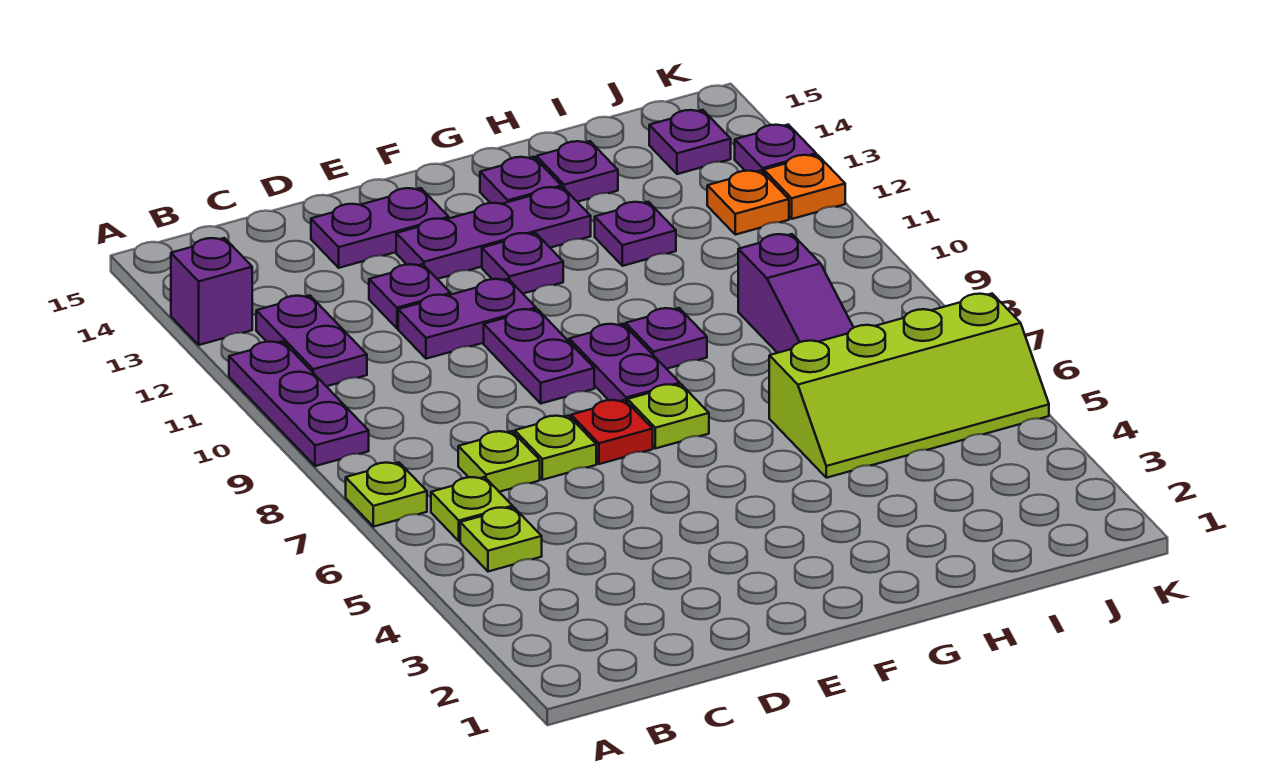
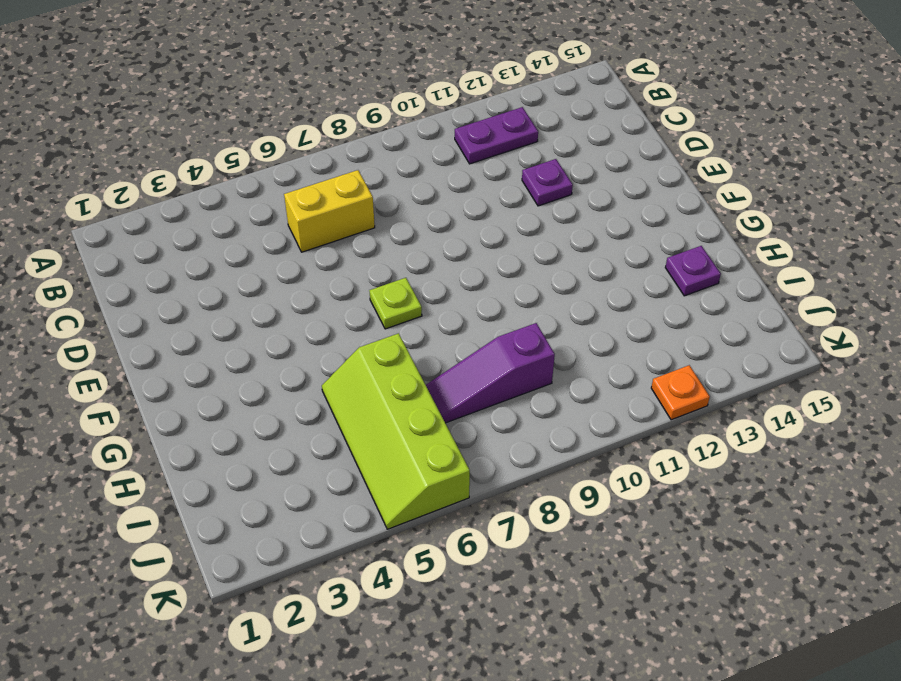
yellow brick C6:C7 level 1 -> lime plate C7 level 1
none -> lime plate A7 level 1
none -> purple plate A9:A11 level 1
none -> purple brick A13 level 1

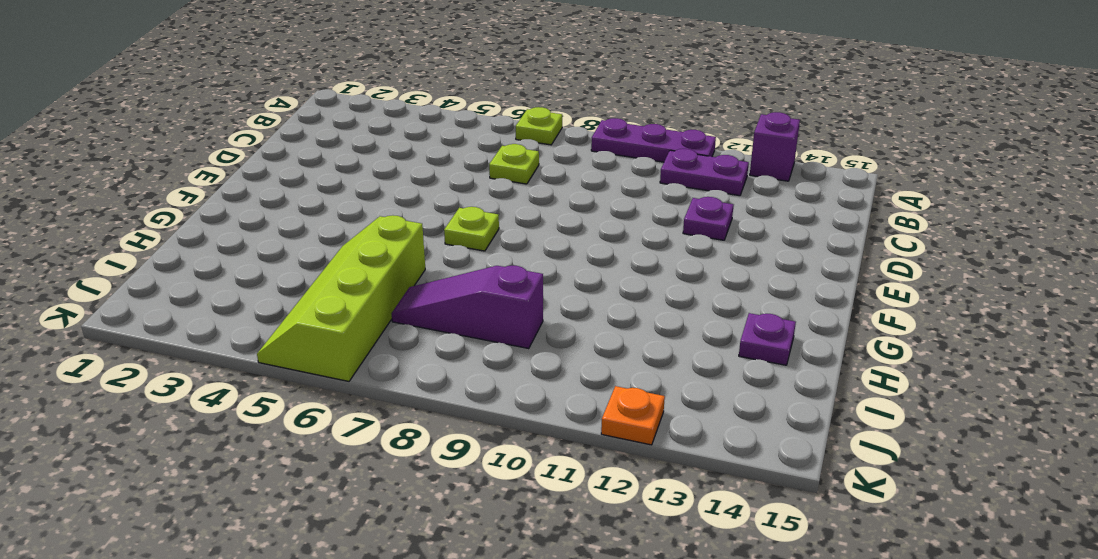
none -> lime plate B5 level 1
none -> lime plate B6 level 1
none -> lime plate D7 level 1

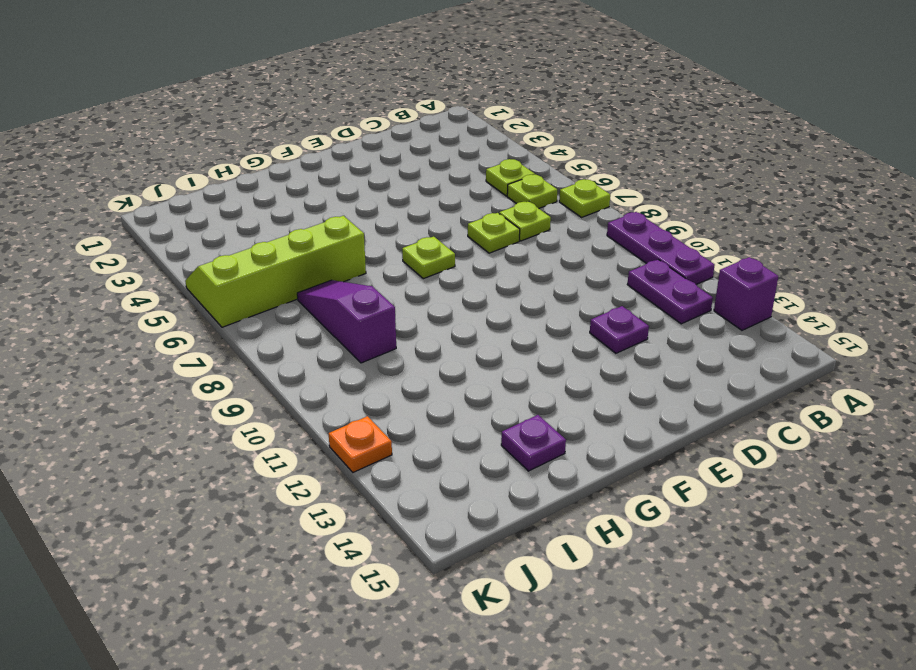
none -> purple plate D11:E11 level 1
none -> purple plate D14:E14 level 1
none -> red plate E7 level 1

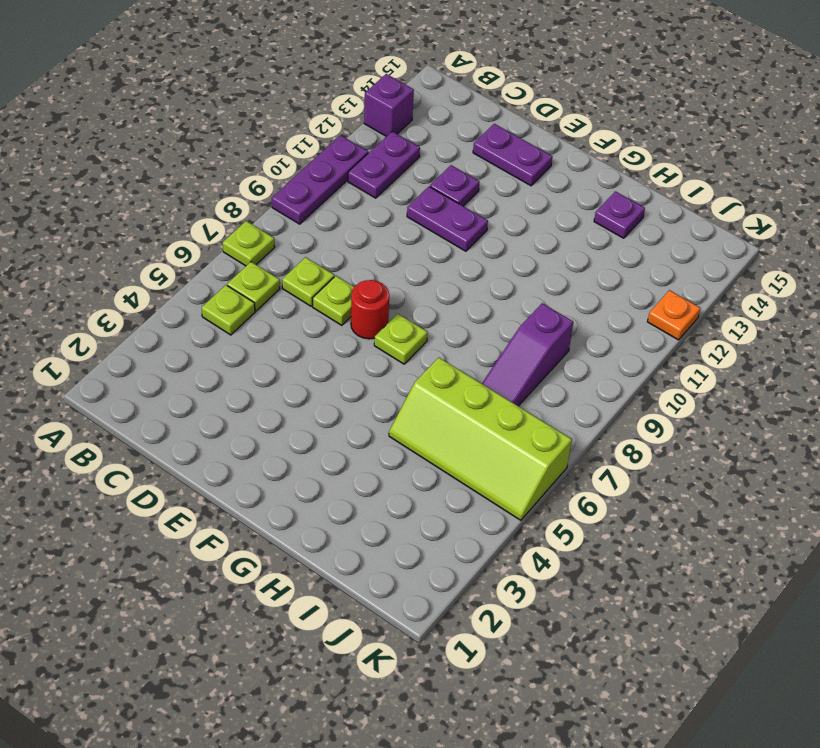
red round brick E7 level 1 -> red plate E7 level 1
none -> purple plate E9:E10 level 1
none -> purple plate E13:G13 level 1
none -> purple plate F8:F9 level 1

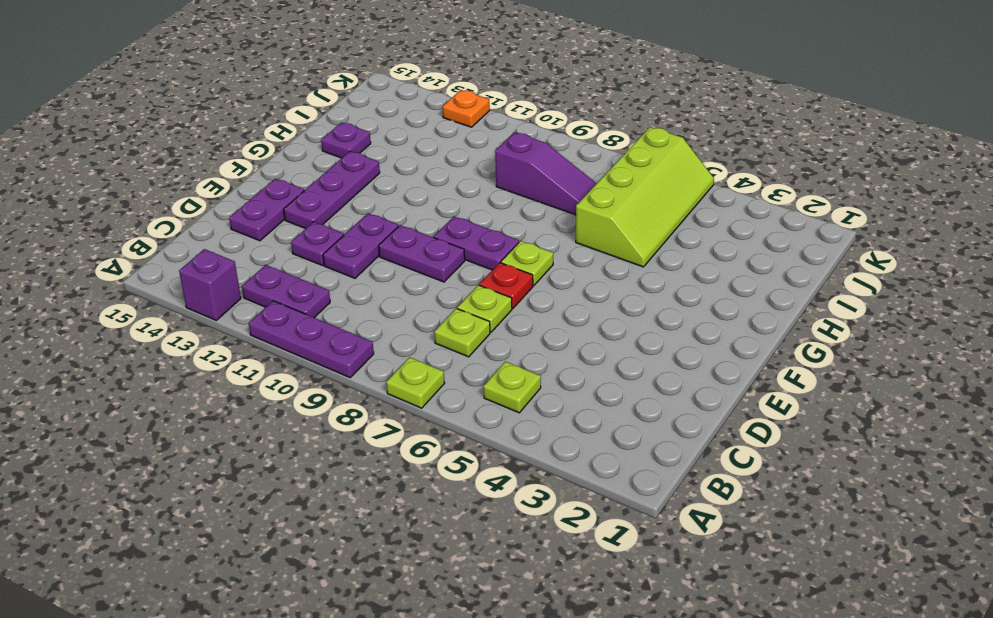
none -> lime plate B6 level 1
none -> purple plate F12 level 1
none -> purple plate G9 level 1

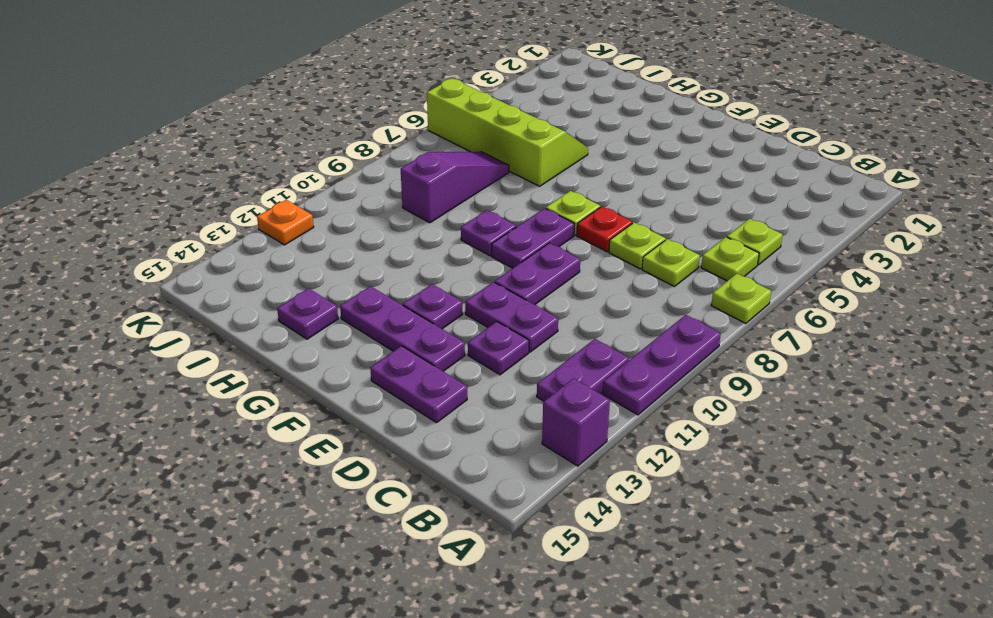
none -> purple plate G14 level 1
none -> purple plate H12 level 1
none -> orange plate J12 level 1

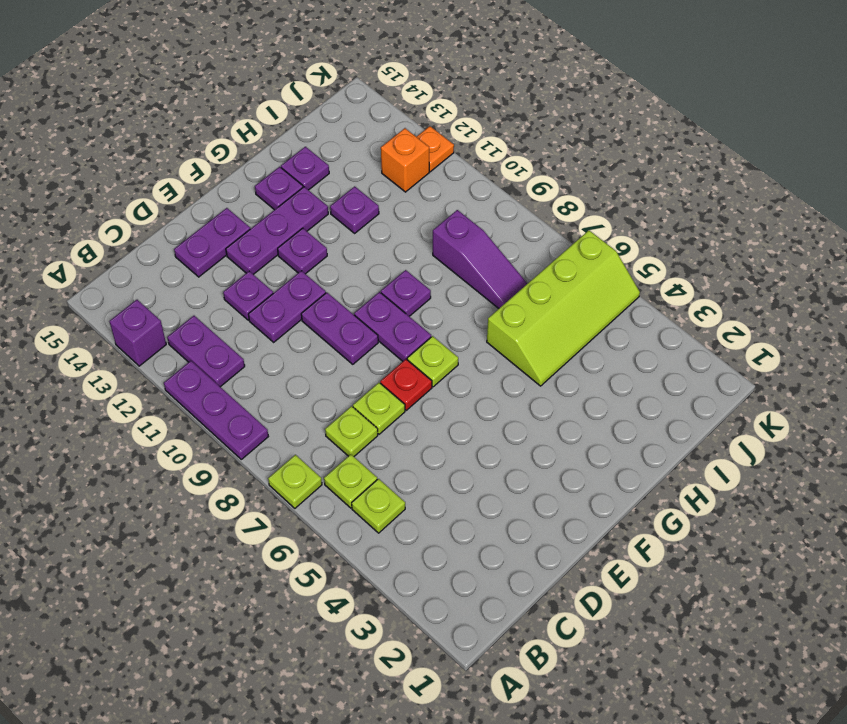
orange brick J12 level 1 -> orange plate J12 level 1
none -> purple plate J14 level 1
none -> purple plate K13 level 1

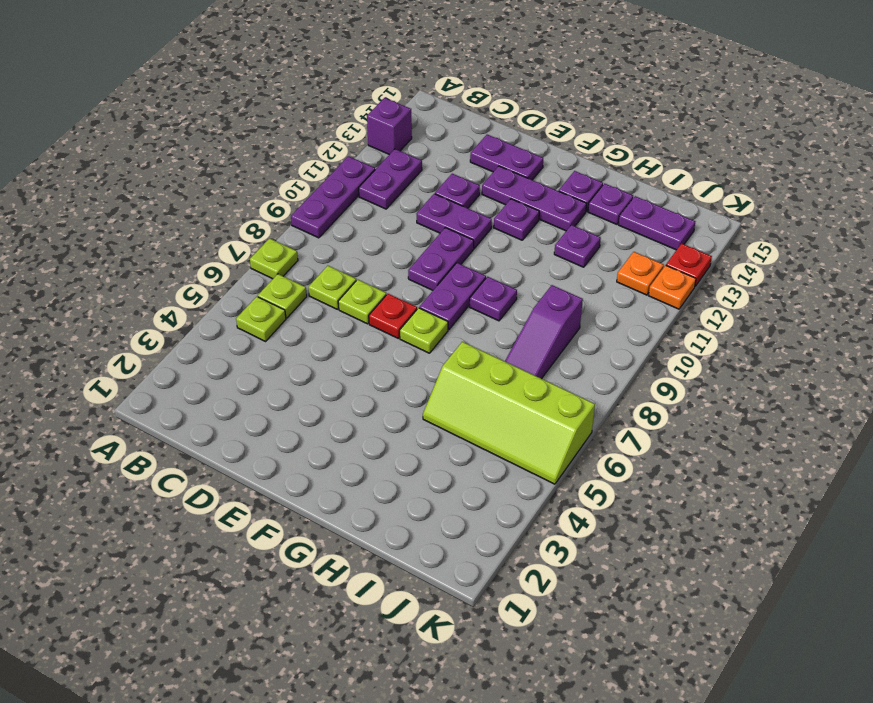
purple plate I14:J14 level 1 -> purple plate J14 level 1
red plate K13 level 1 -> purple plate K13 level 1

